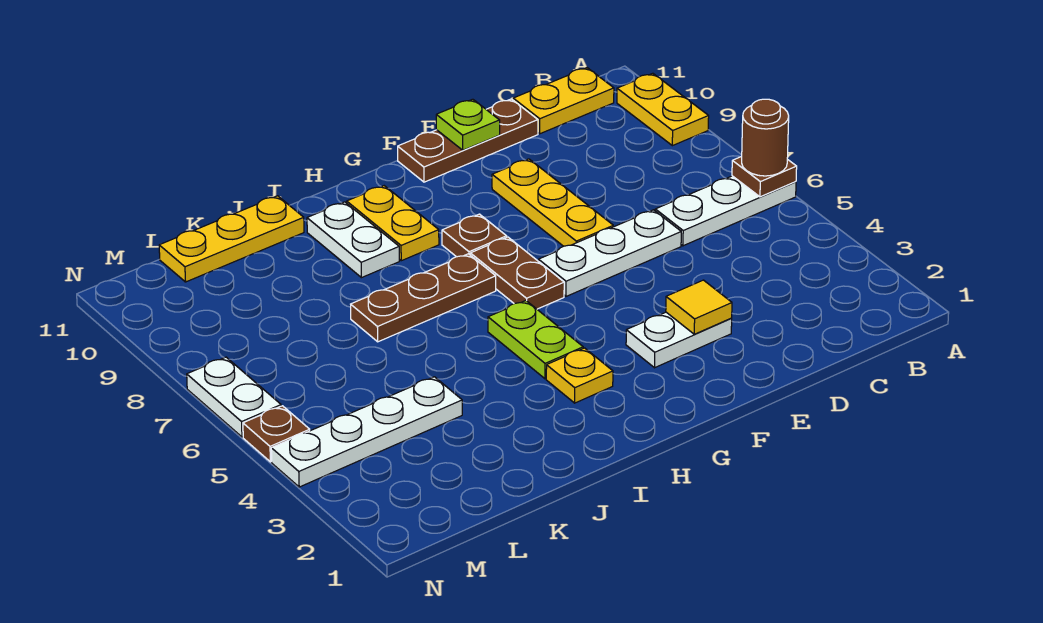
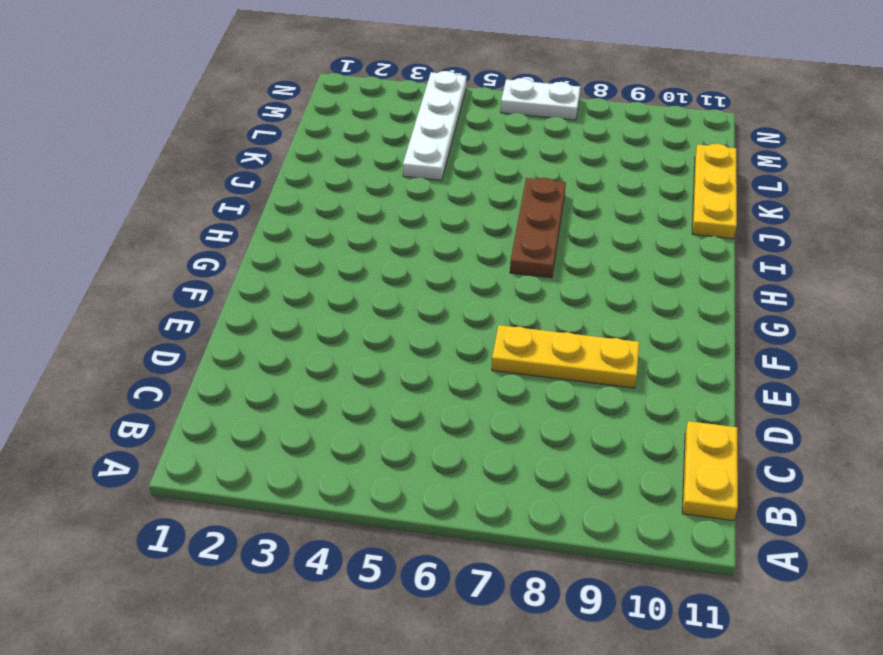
none -> white plate A6:C6 level 1
none -> yellow plate A9:A10 level 1
none -> white plate D6:F6 level 1

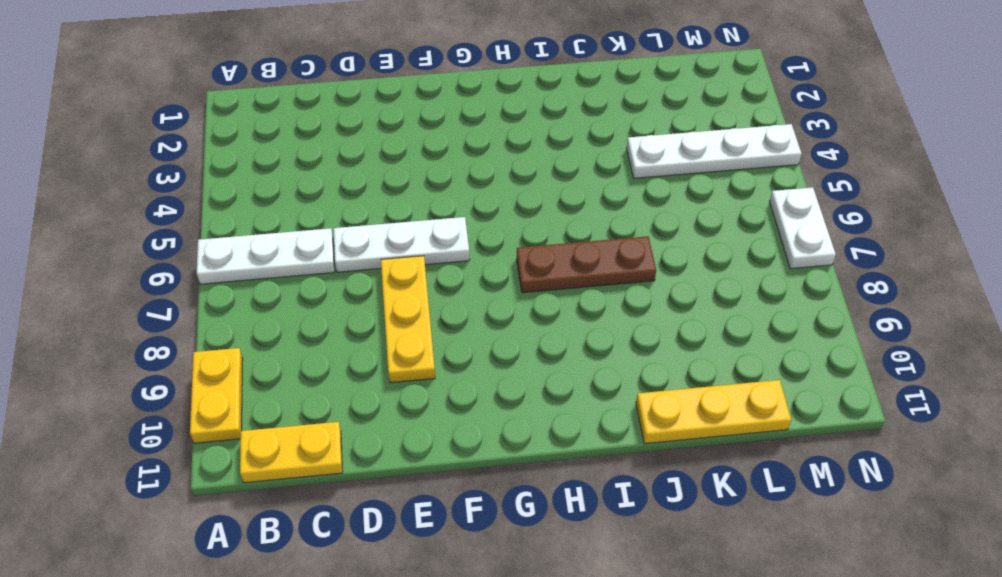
none -> brown plate D11:F11 level 1
none -> white plate E3:F3 level 1
none -> brown plate G6:G7 level 1

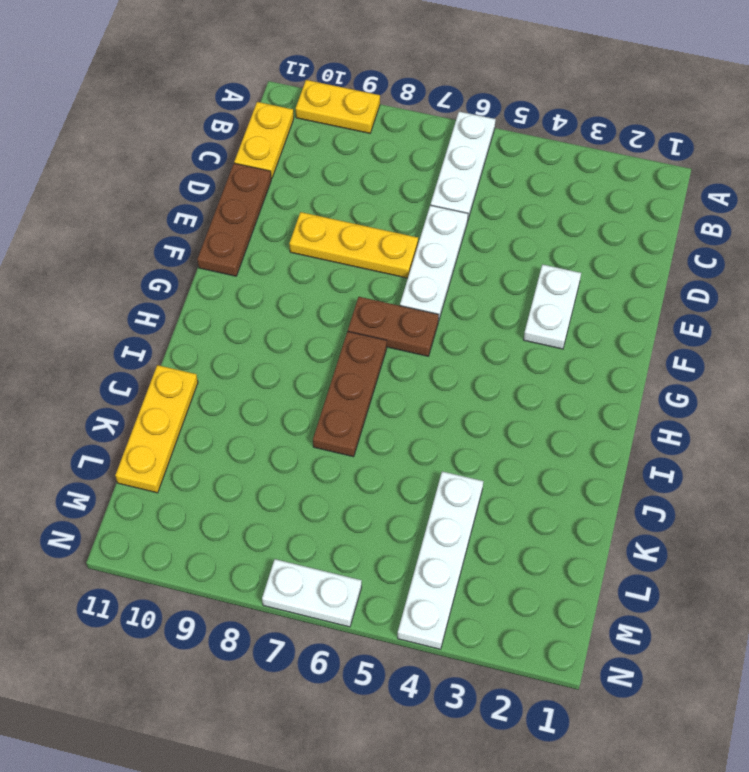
none -> brown plate G8 level 1
none -> yellow plate H3 level 1
none -> lime plate H4:H5 level 1

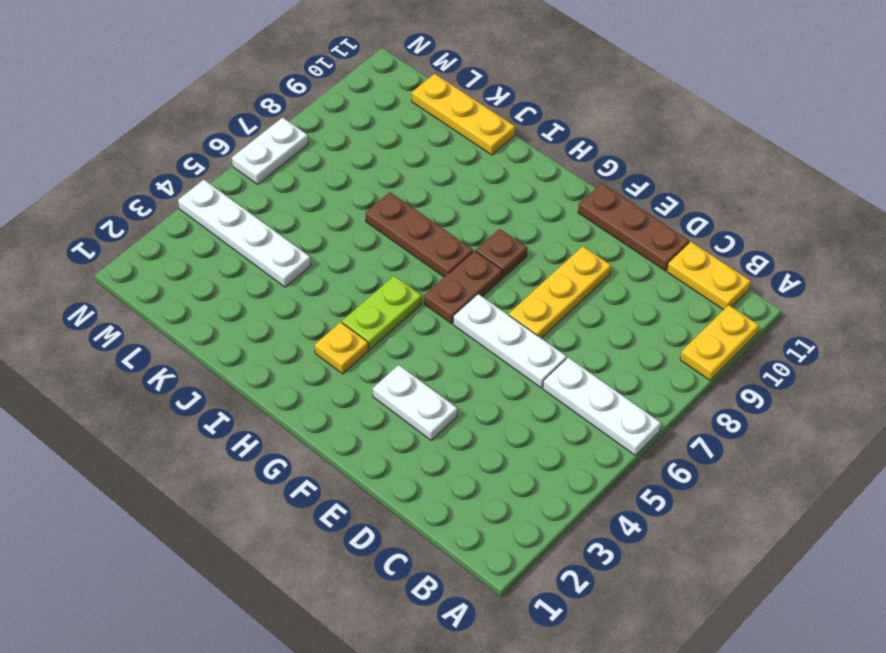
none -> yellow plate H9:H10 level 1
none -> white plate I9:I10 level 1
none -> brown plate N5 level 1

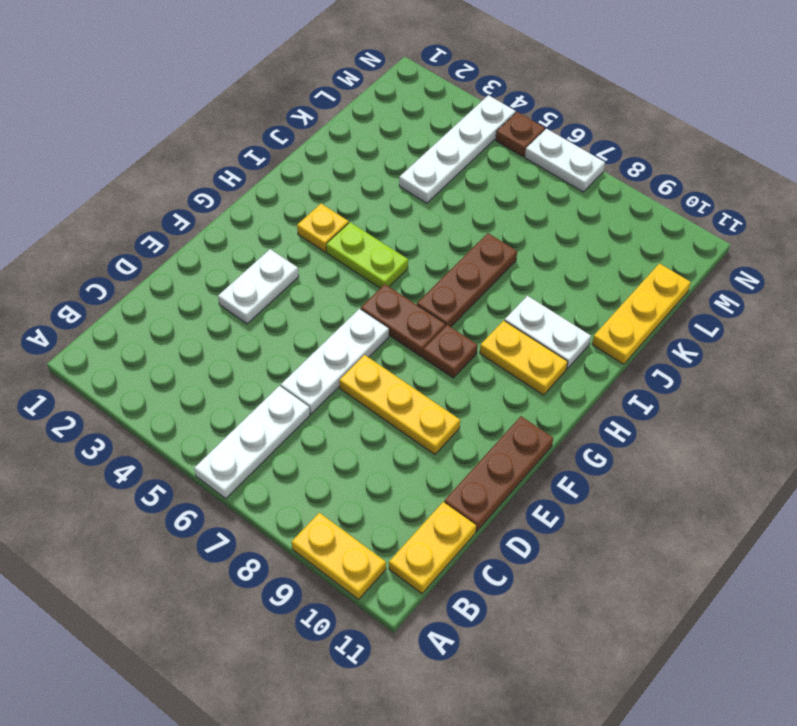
none -> brown plate A6 level 2
none -> yellow tile E3 level 2
none -> lime plate E11 level 2

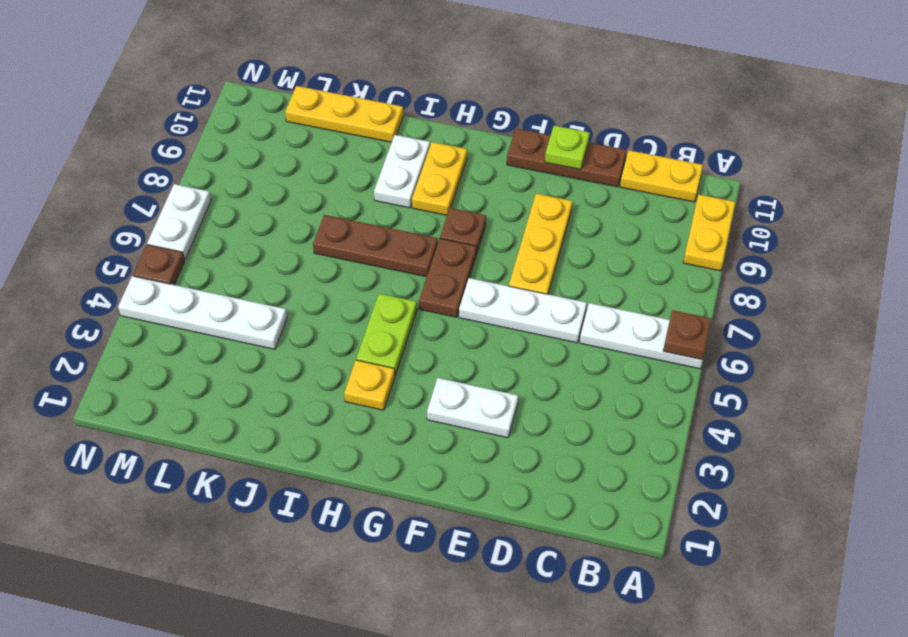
none -> yellow tile E3 level 2
none -> brown round brick A6 level 3

